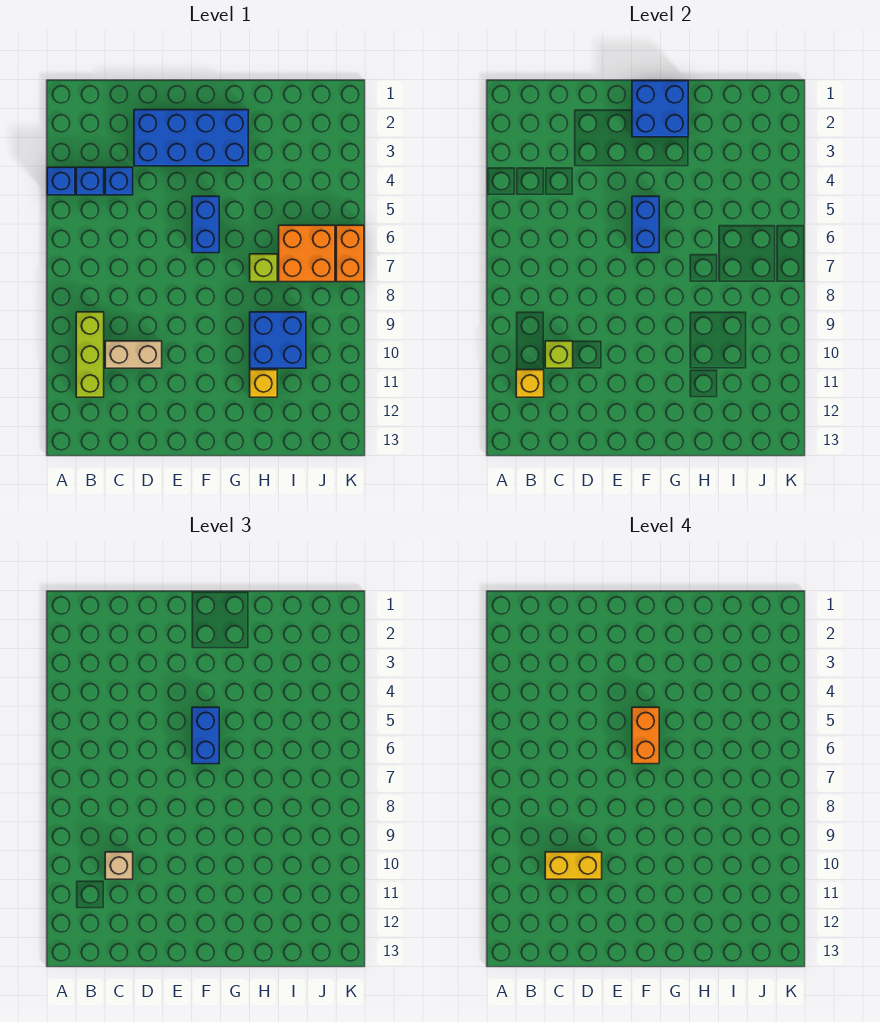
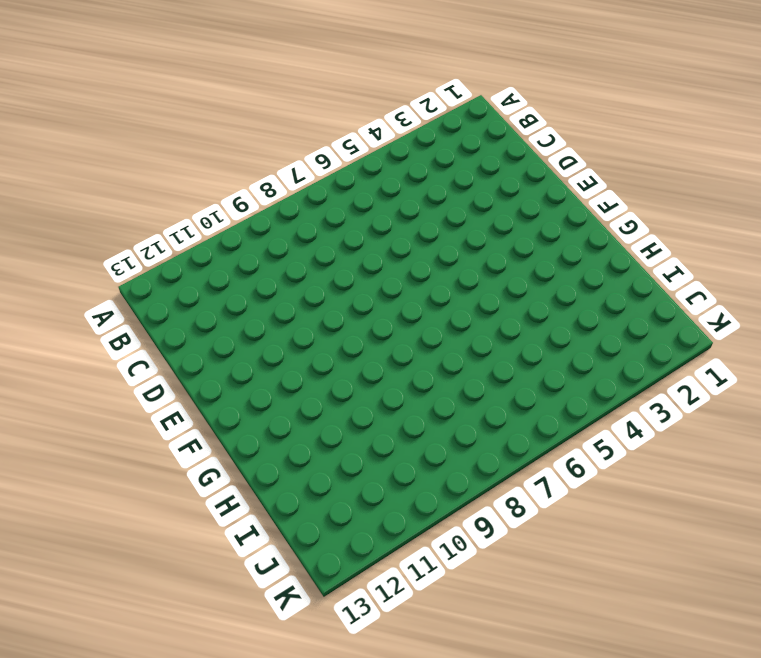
none -> blue brick A4 level 1
none -> blue brick B4 level 1
none -> lime brick B9:B11 level 1

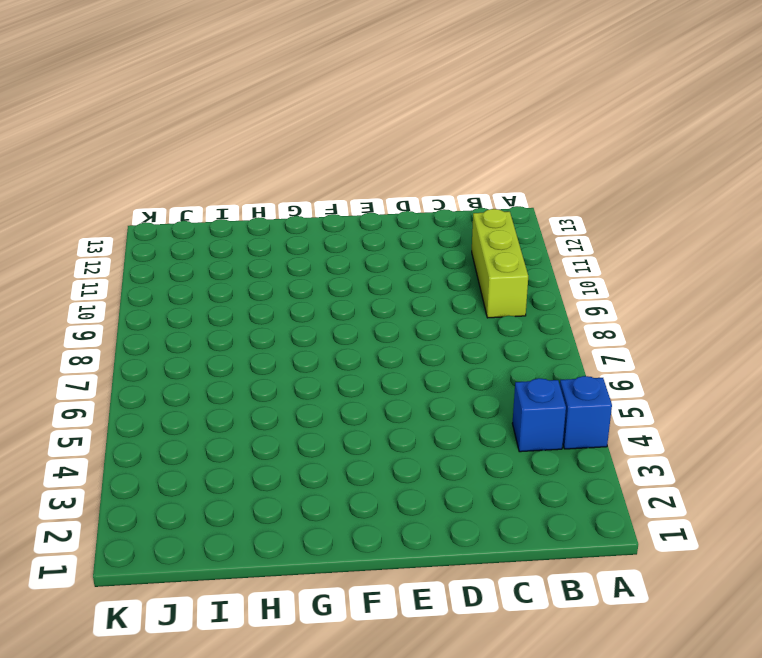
none -> blue brick C4 level 1
none -> tan brick C10:D10 level 1
none -> blue brick D2:G3 level 1

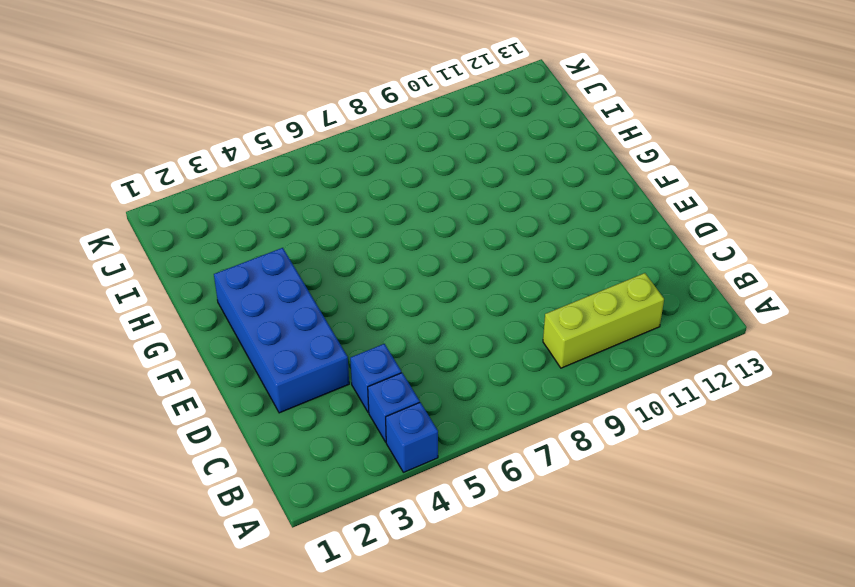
none -> tan brick C10:D10 level 1
none -> blue brick F5:F6 level 1
none -> lime brick H7 level 1

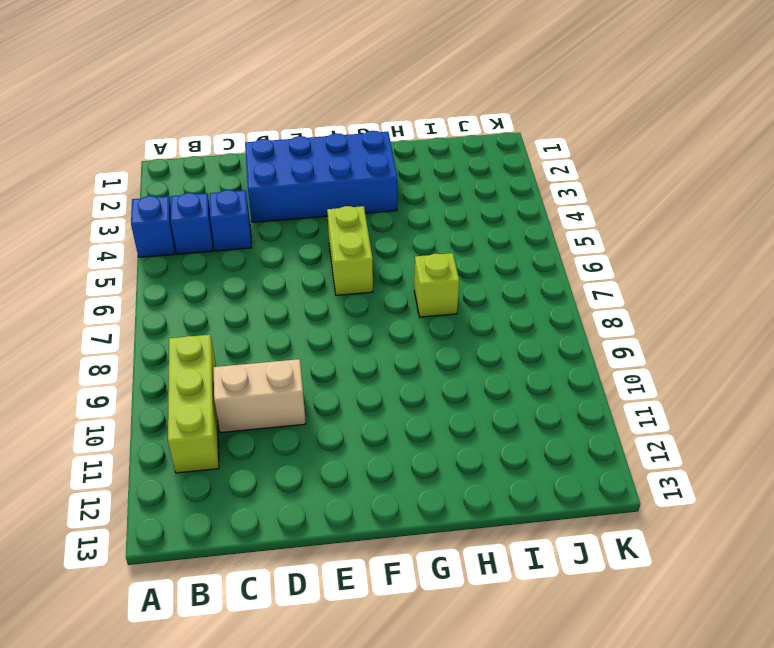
lime brick F5:F6 level 1 -> blue brick F5:F6 level 1
none -> blue brick H9:I10 level 1
none -> yellow brick H11 level 1
none -> orange brick I6:J7 level 1

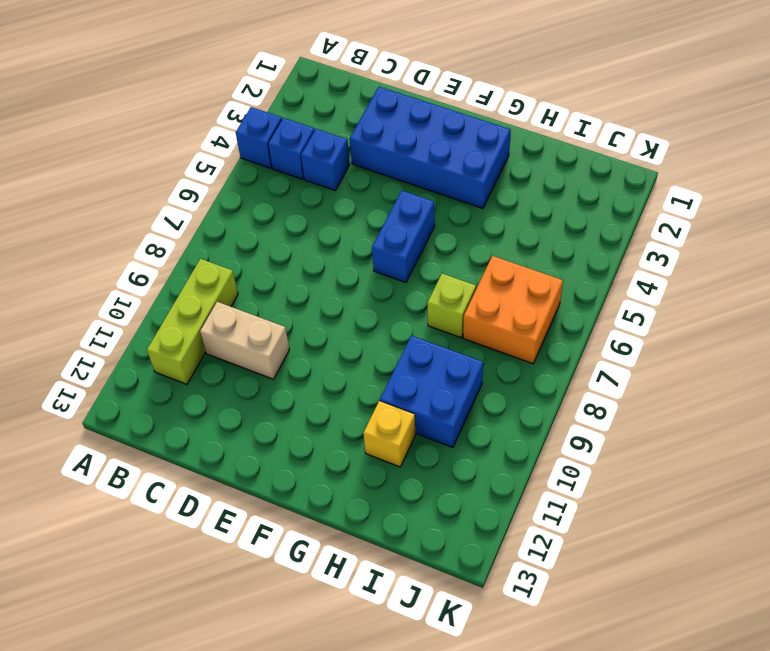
none -> orange brick K6:K7 level 1
none -> yellow brick B11 level 2
none -> lime brick C10 level 2

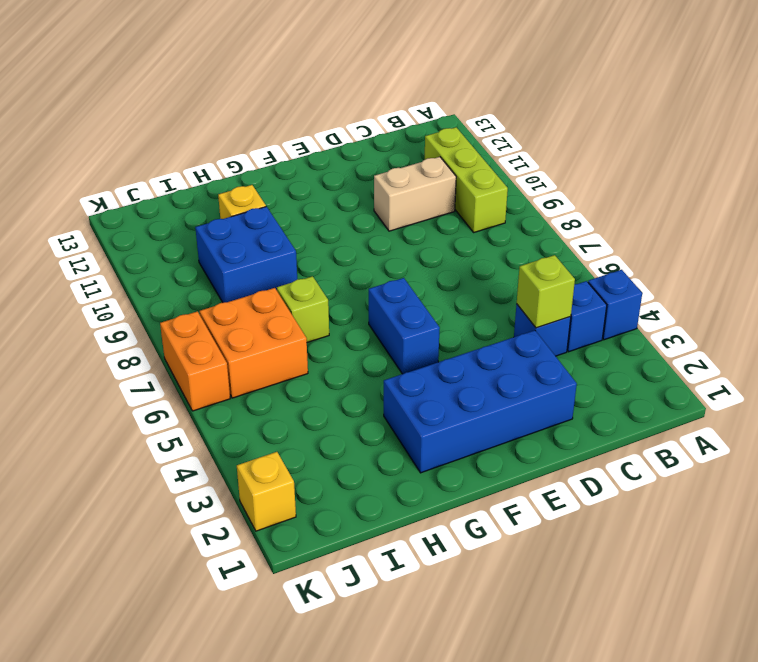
lime brick C4 level 2 -> lime brick C10 level 2
yellow brick K2 level 1 -> yellow brick B11 level 2
none -> blue brick F1:G2 level 2
none -> blue brick F5:F6 level 2
none -> tan brick C10 level 3

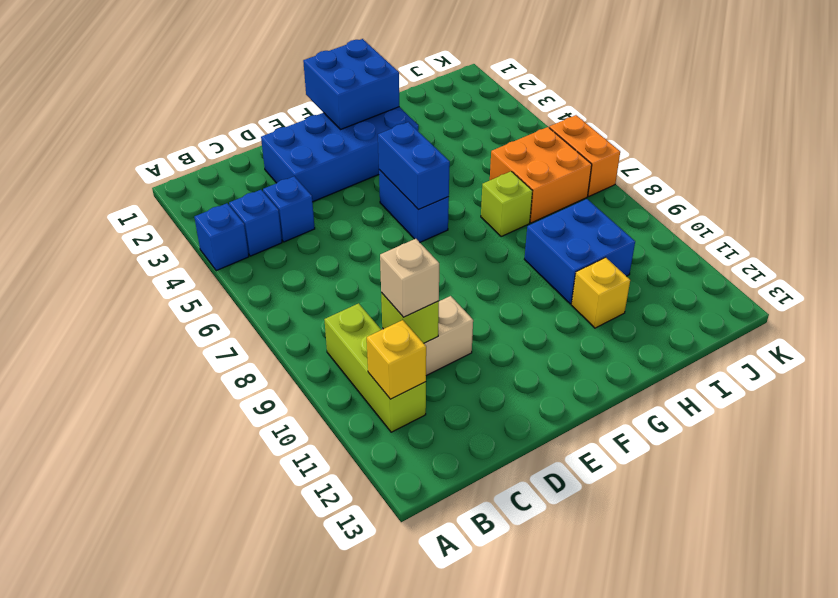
none -> blue brick F5:F6 level 3
none -> yellow brick C10:D10 level 4
none -> orange brick F5:F6 level 4

